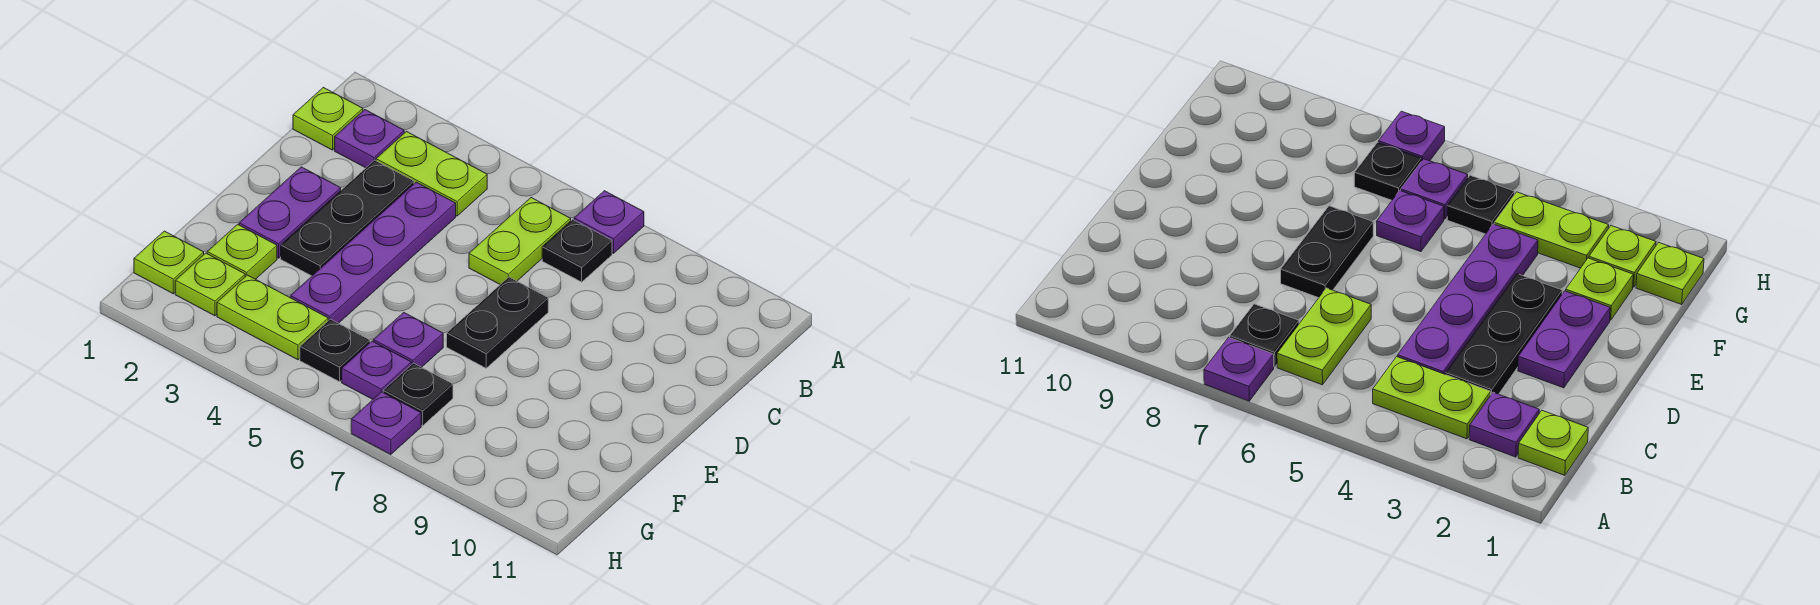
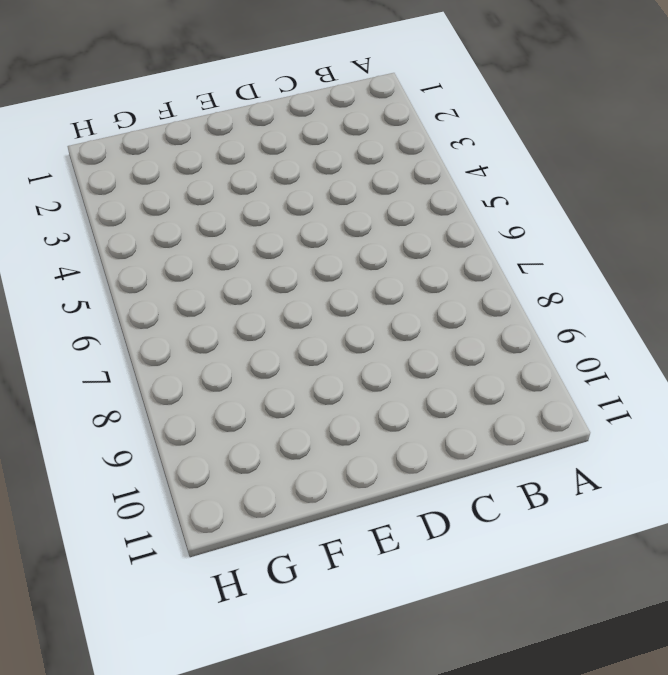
none -> purple plate A7 level 1
none -> lime plate B1 level 1
none -> purple plate B2 level 1

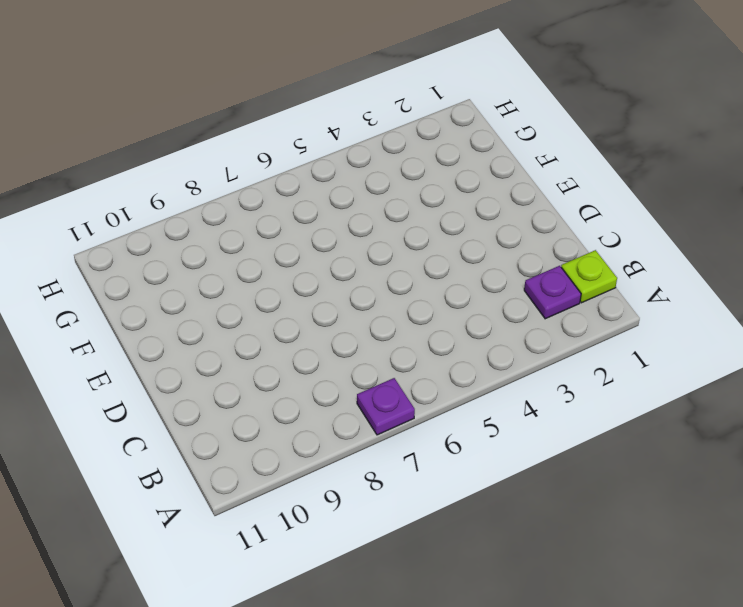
none -> lime plate B3:B4 level 1
none -> lime plate B6:C6 level 1
none -> black plate B7 level 1

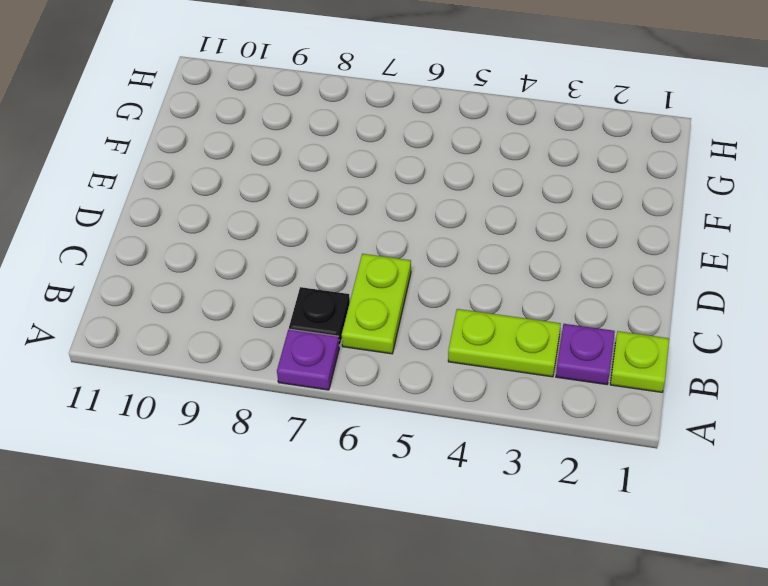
none -> black plate C3:E3 level 1
none -> purple plate C4:F4 level 1
none -> purple plate D2:E2 level 1

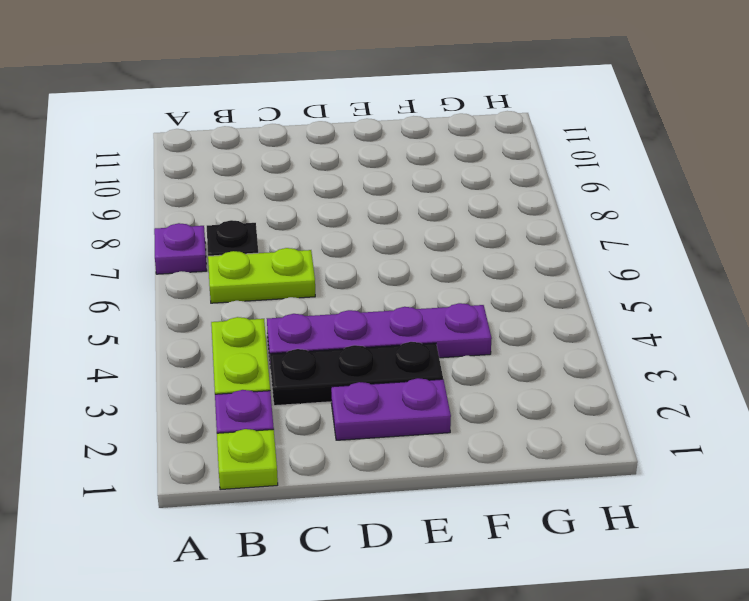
none -> black plate D7:E7 level 1
none -> lime plate F2 level 1
none -> purple plate F6 level 1

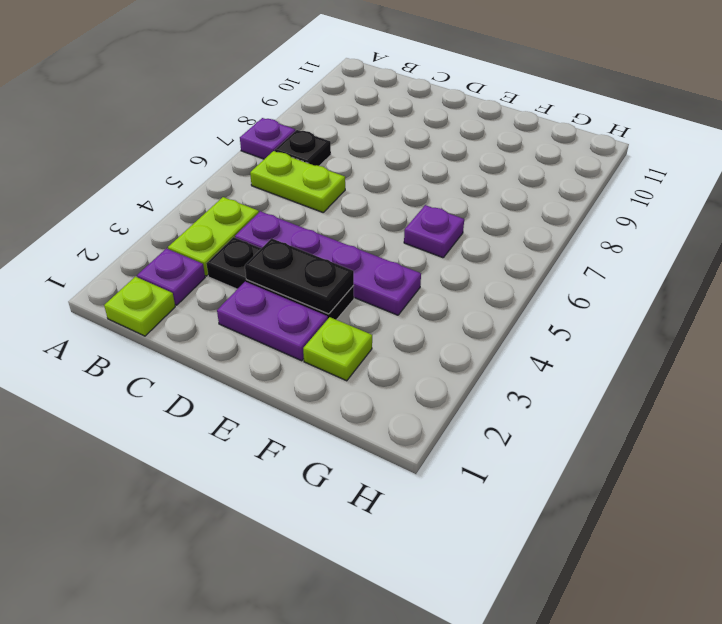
black plate D3:E3 level 2 -> black plate D7:E7 level 1
none -> lime plate G1 level 1
none -> lime plate G2 level 1
none -> lime plate G3:G4 level 1

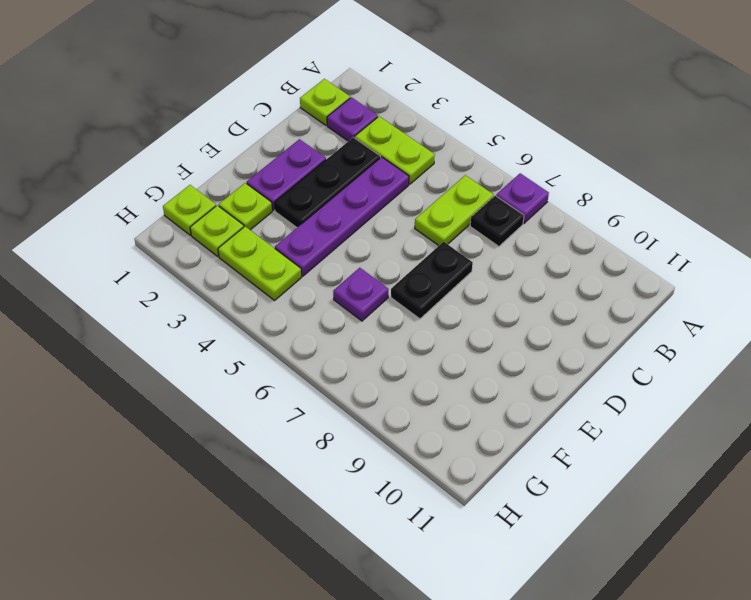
none -> black plate G5 level 1
none -> purple plate G6 level 1
none -> black plate G7 level 1

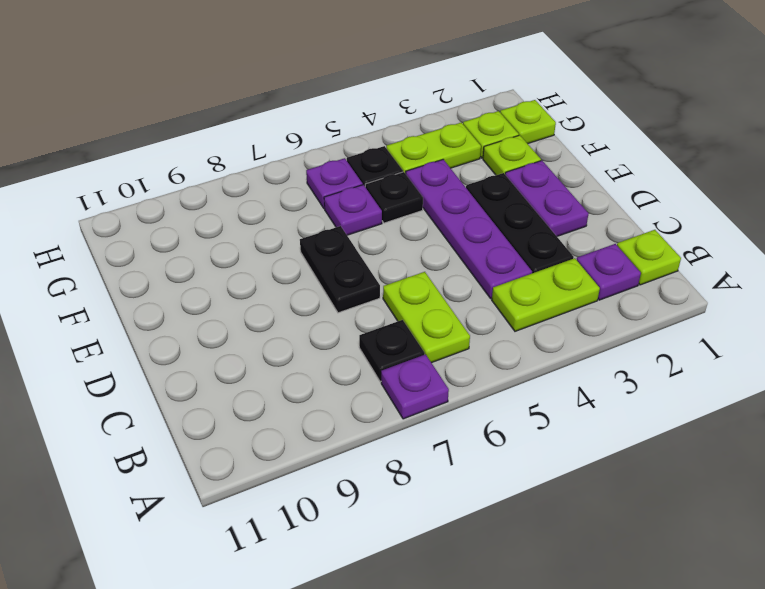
black plate F5 level 1 -> black plate G7 level 1
none -> purple plate H7 level 1

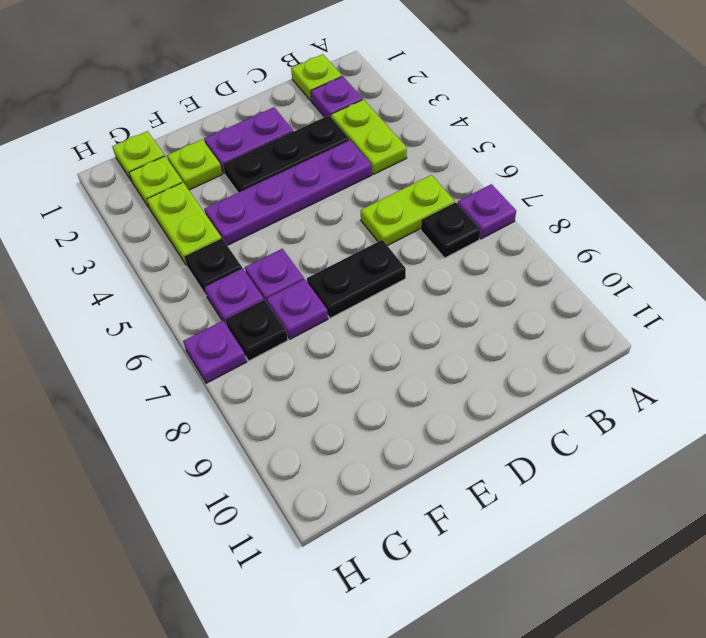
purple plate F7 level 1 -> none

